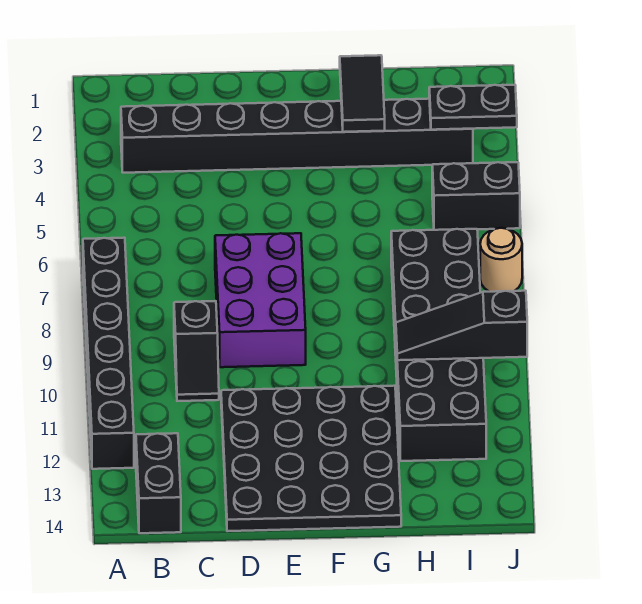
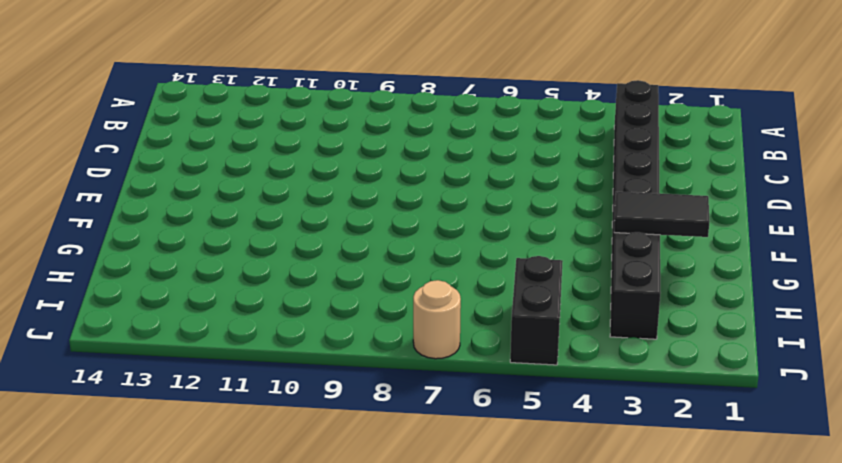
none -> black brick A7:A12 level 1
none -> black brick B13:B14 level 1
none -> black slope C9:C10 level 1 top 9

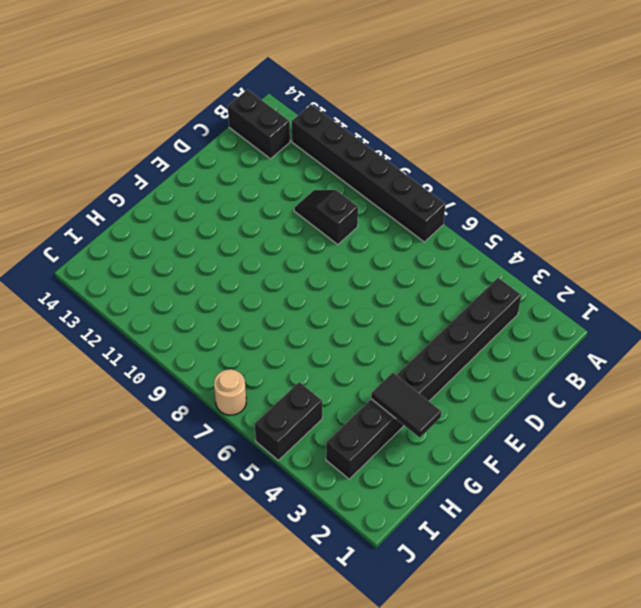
none -> purple brick D7:E9 level 1
none -> black plate D11:G14 level 1
none -> black brick H7:I12 level 1

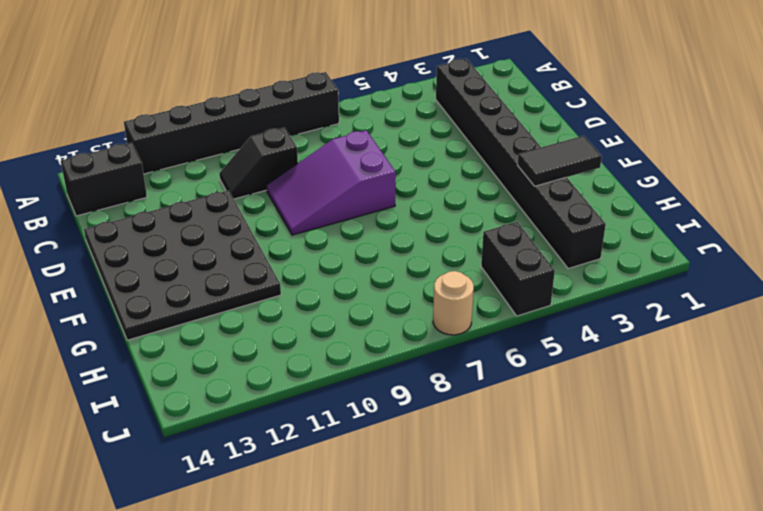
purple slope D7:E9 level 1 top 7 -> purple brick D7:E9 level 1
none -> black brick H7:I12 level 1
none -> black slope H10:J10 level 2 top J
none -> black plate I3:J3 level 2

